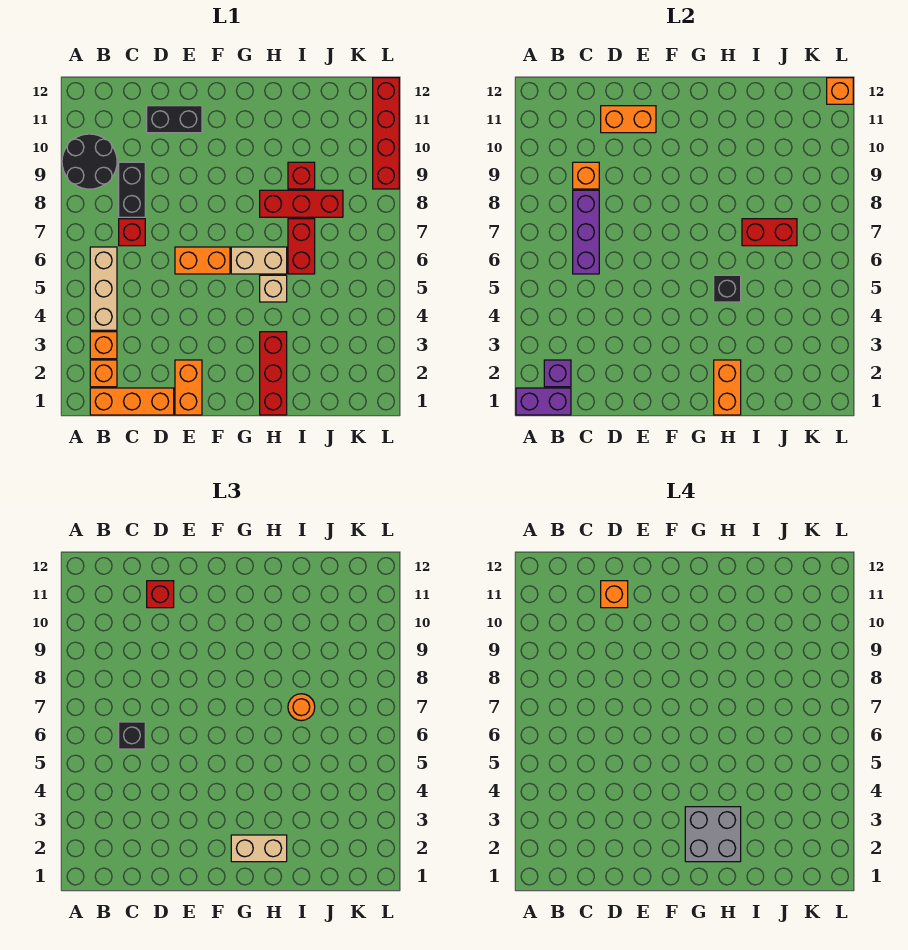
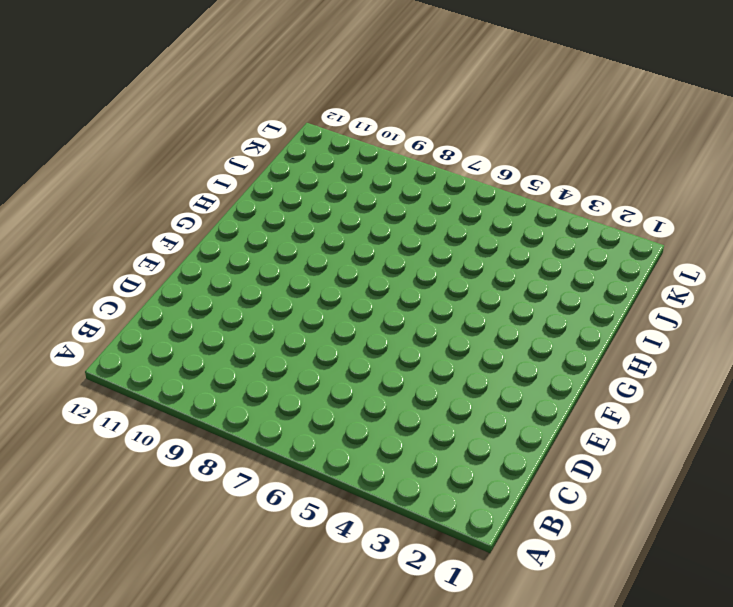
none -> black round brick A9:B10 level 1
none -> orange brick B1:D1 level 1
none -> orange brick B2 level 1
none -> orange brick B3 level 1

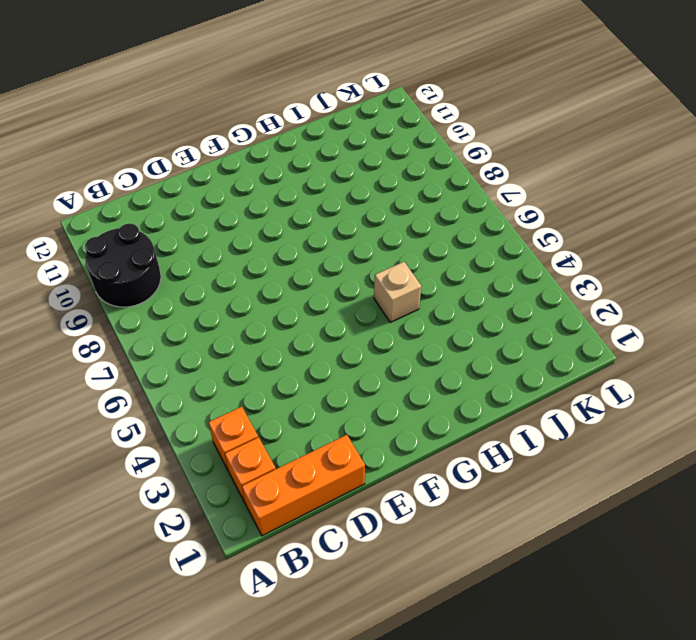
none -> tan brick B4:B6 level 1
none -> red brick C7 level 1
none -> black brick C8:C9 level 1
none -> black brick D11:E11 level 1

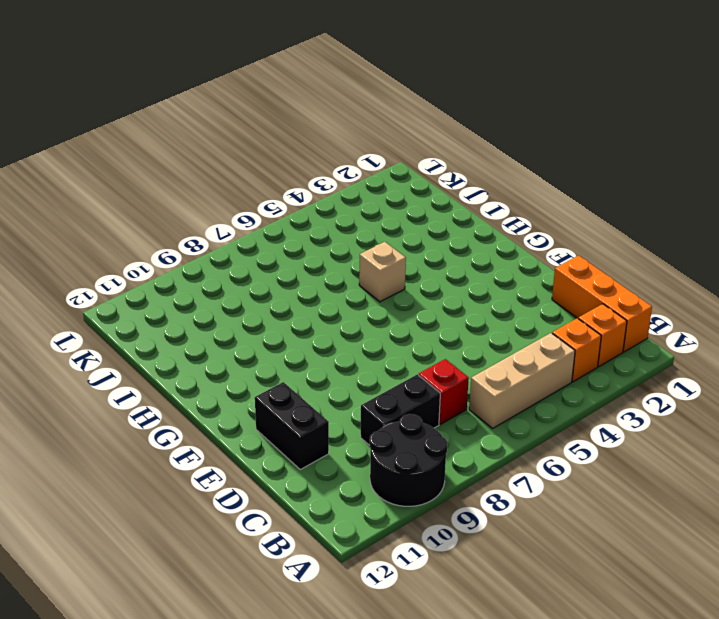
none -> orange brick E1:E2 level 1
none -> orange brick E6:F6 level 1
none -> tan brick G6:H6 level 1
none -> red brick H1:H3 level 1

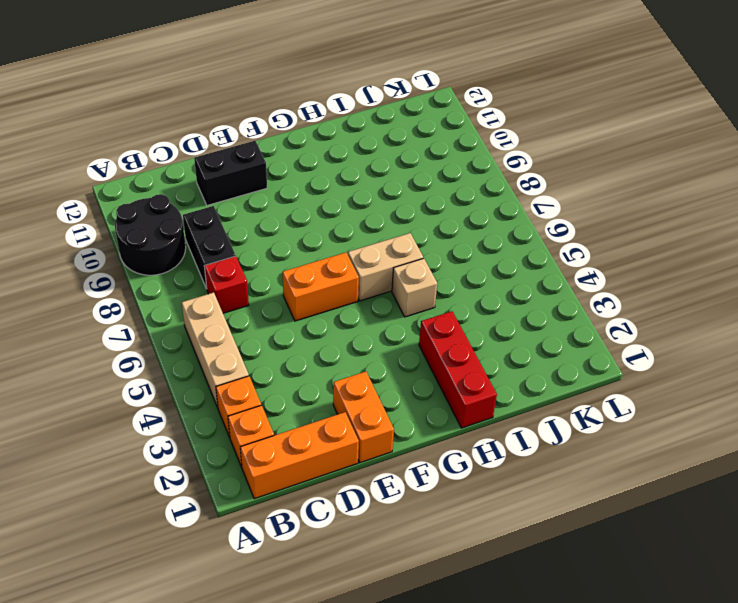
none -> red brick H8:J8 level 1
none -> red brick I6:I7 level 1
none -> red brick I9 level 1
none -> red brick L9:L12 level 1

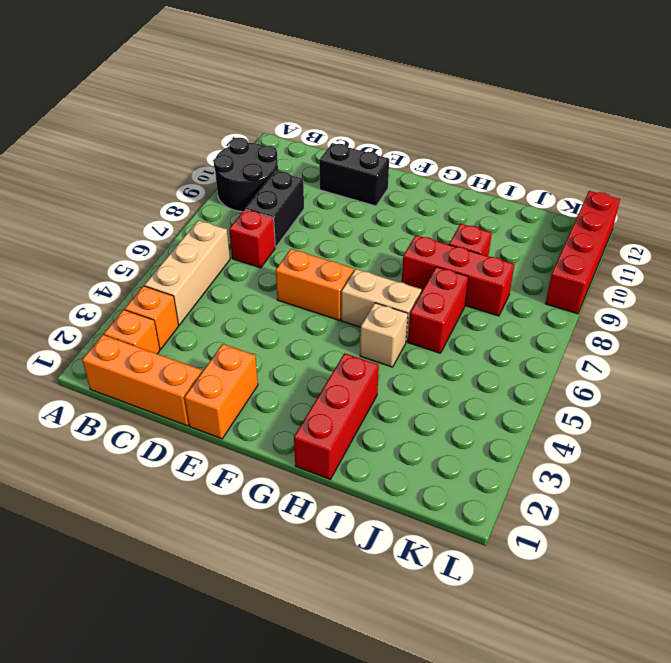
none -> purple brick A1:B1 level 2
none -> purple brick B2 level 2
none -> purple brick C6:C8 level 2
none -> orange brick C9 level 2

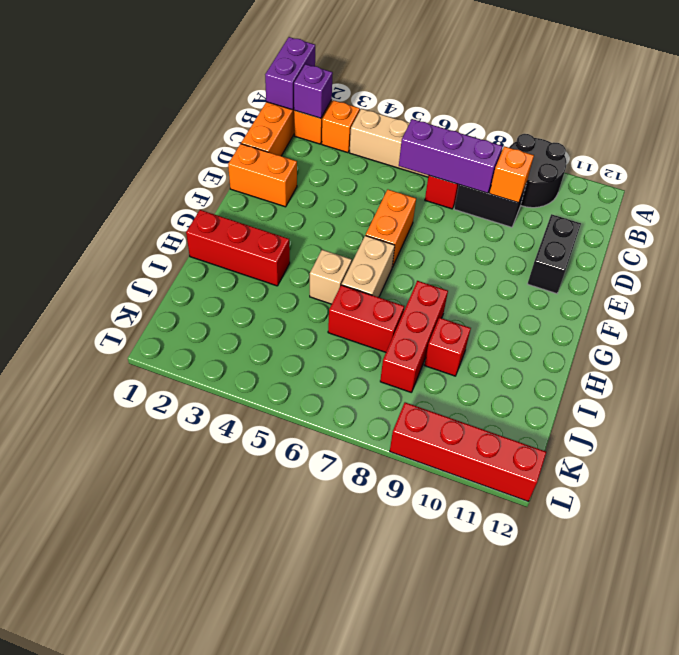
none -> orange brick D11:E11 level 2
none -> orange brick H1:H2 level 2
none -> black brick H5 level 2
none -> red brick I7:J7 level 2

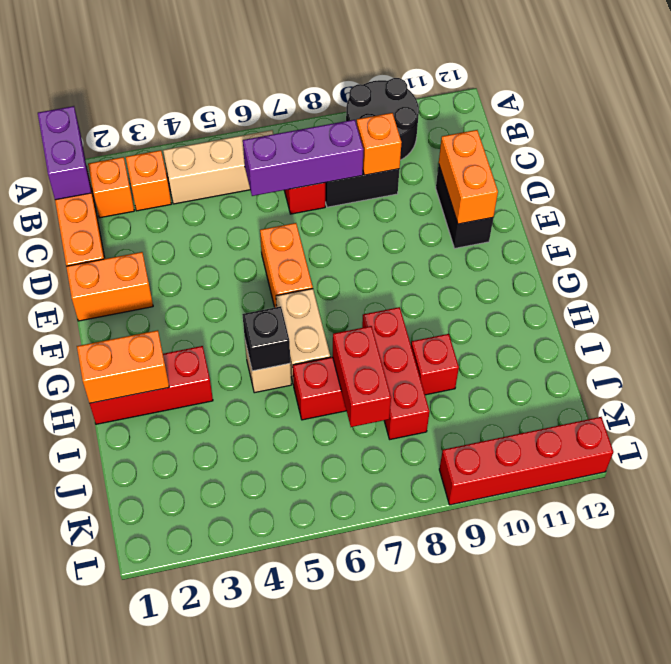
none -> purple brick B2 level 2
none -> orange brick L12 level 2
none -> black brick C6 level 3
none -> red brick D11 level 3

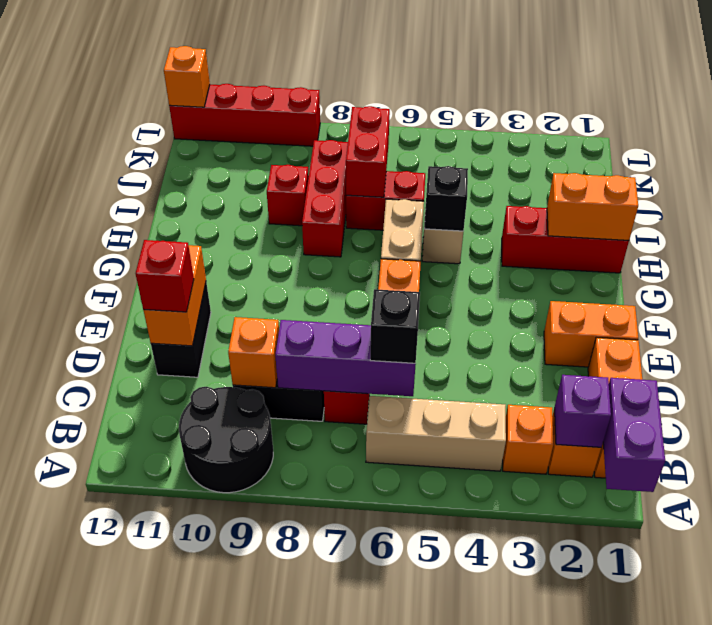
none -> tan brick G2:H2 level 3
none -> orange round brick I7 level 3
none -> orange brick D11 level 4
none -> grey brick G2:H3 level 4

